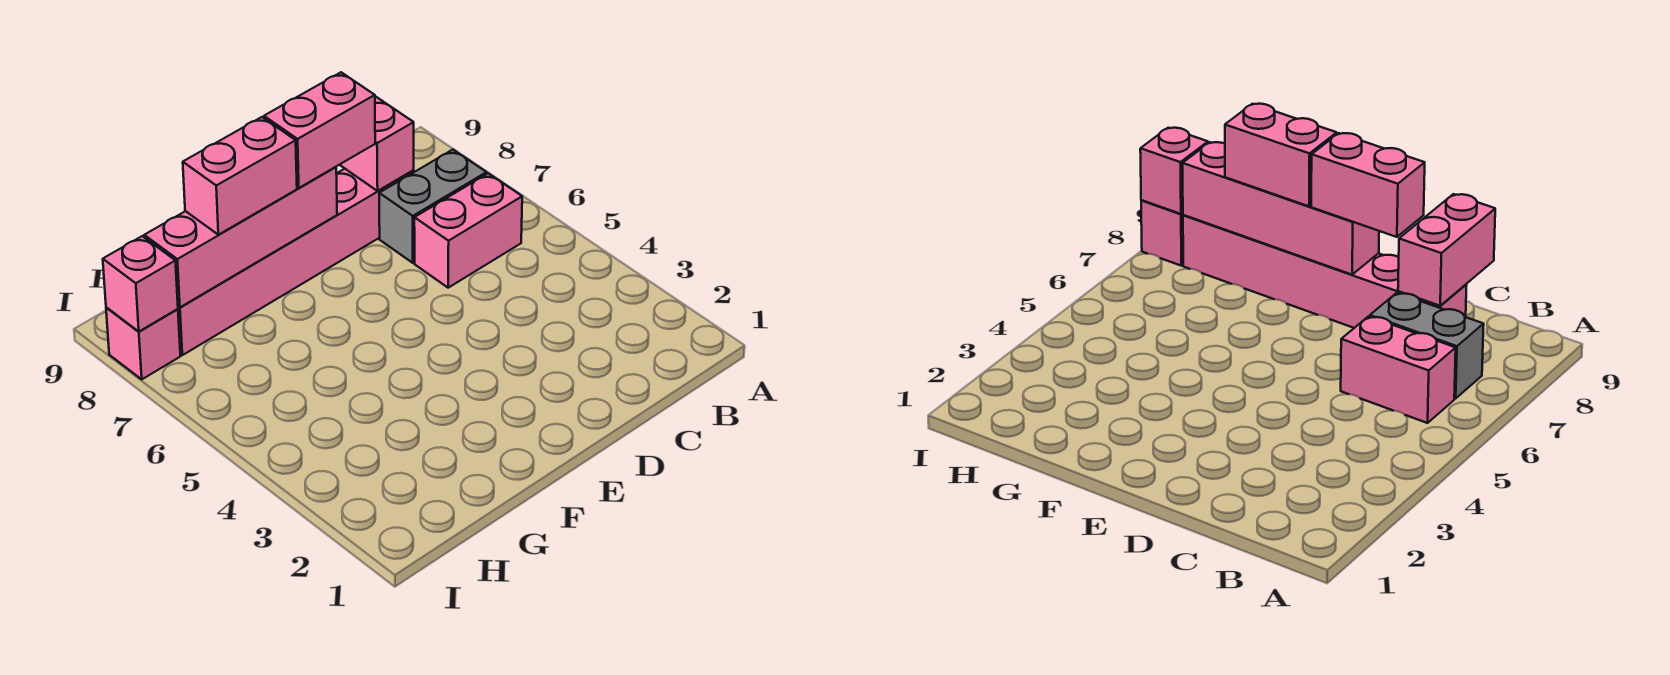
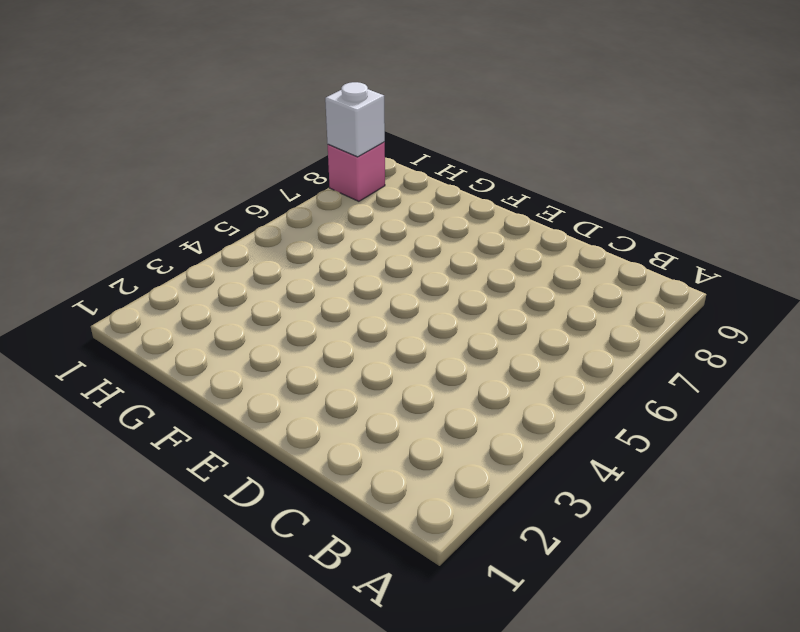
white brick I8 level 2 -> pink brick I8 level 2
none -> pink brick B6:C6 level 1
none -> grey brick B7:C7 level 1

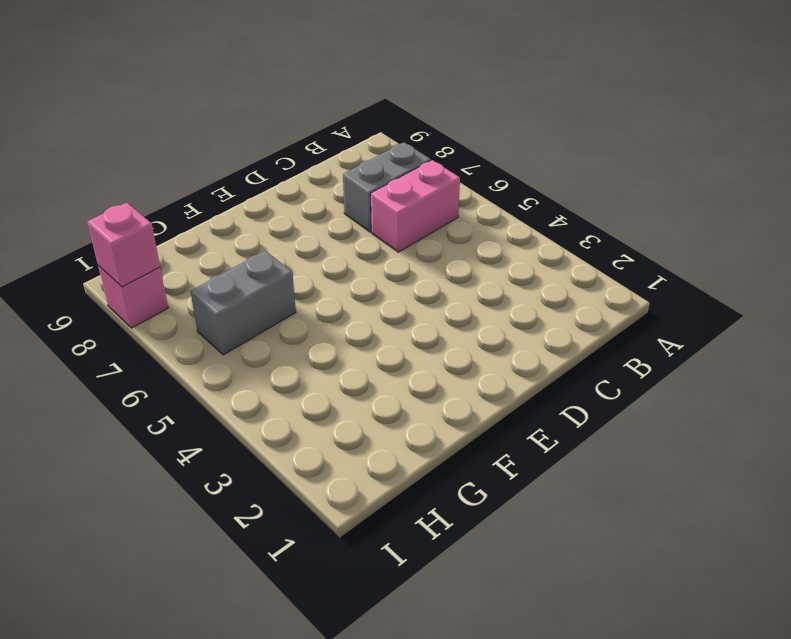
grey brick G6:H6 level 1 -> none
none -> pink brick C8:H8 level 1
none -> pink brick C8:C9 level 2

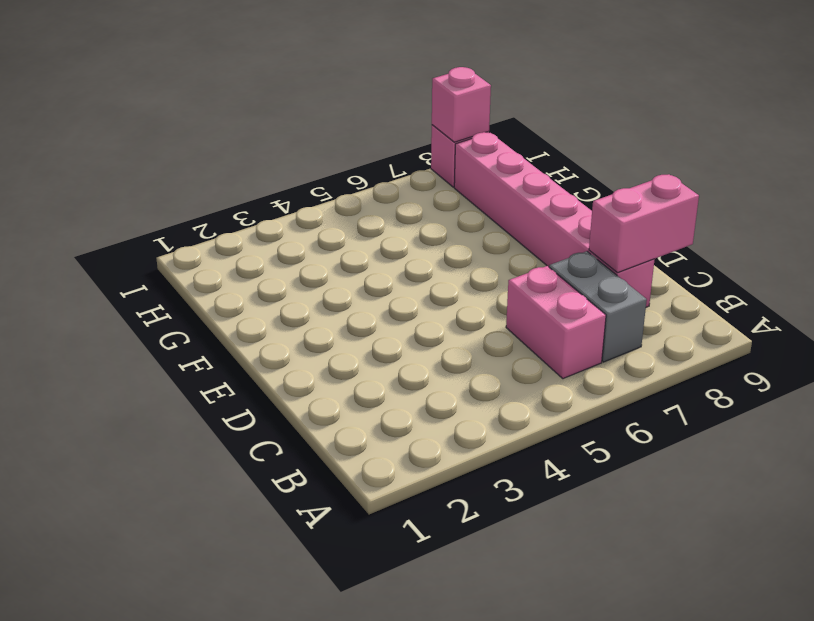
none -> pink brick E8:H8 level 2
none -> pink brick D8:E8 level 3

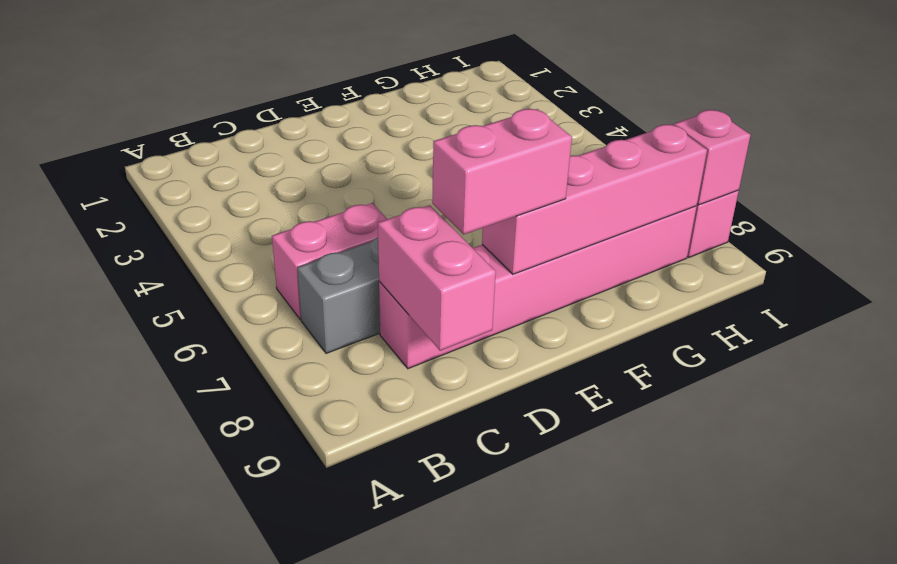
none -> pink brick F8:G8 level 3

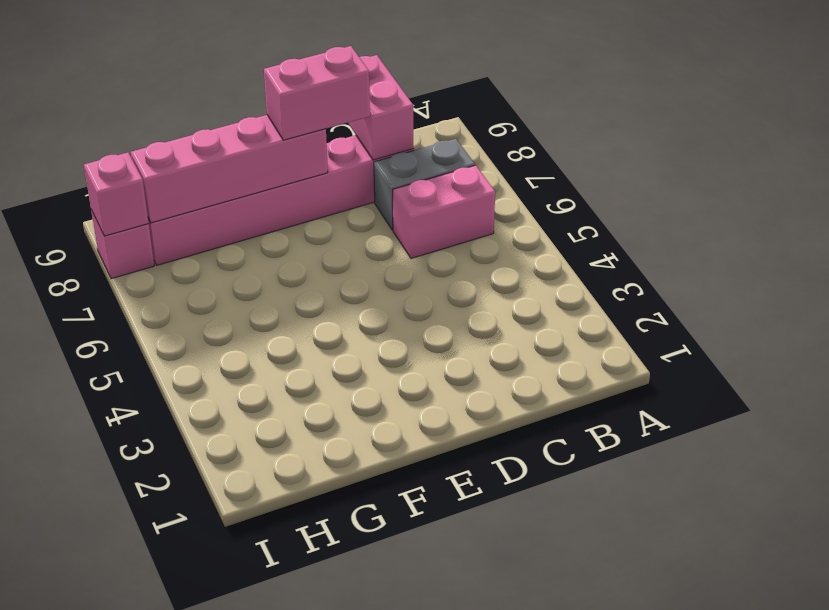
none -> pink brick F8:G8 level 3

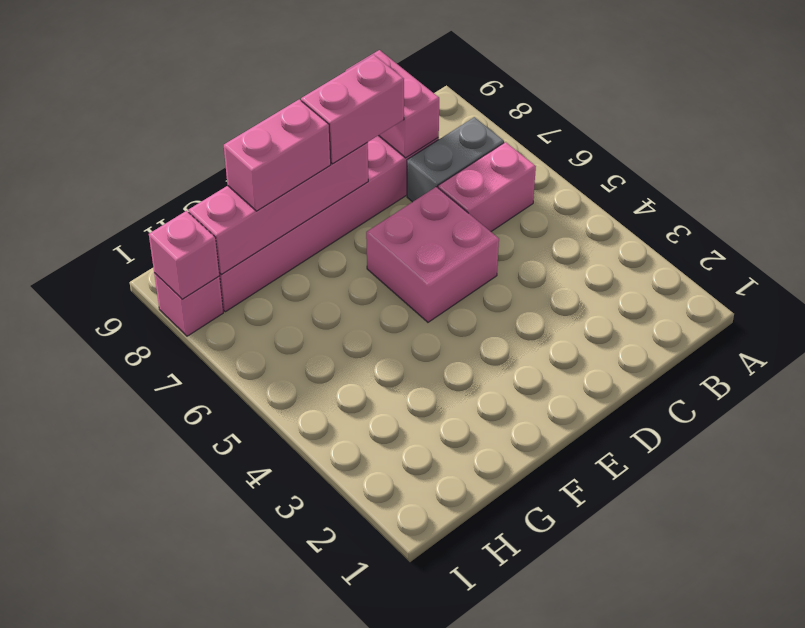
pink brick D5:E6 level 1 -> none

